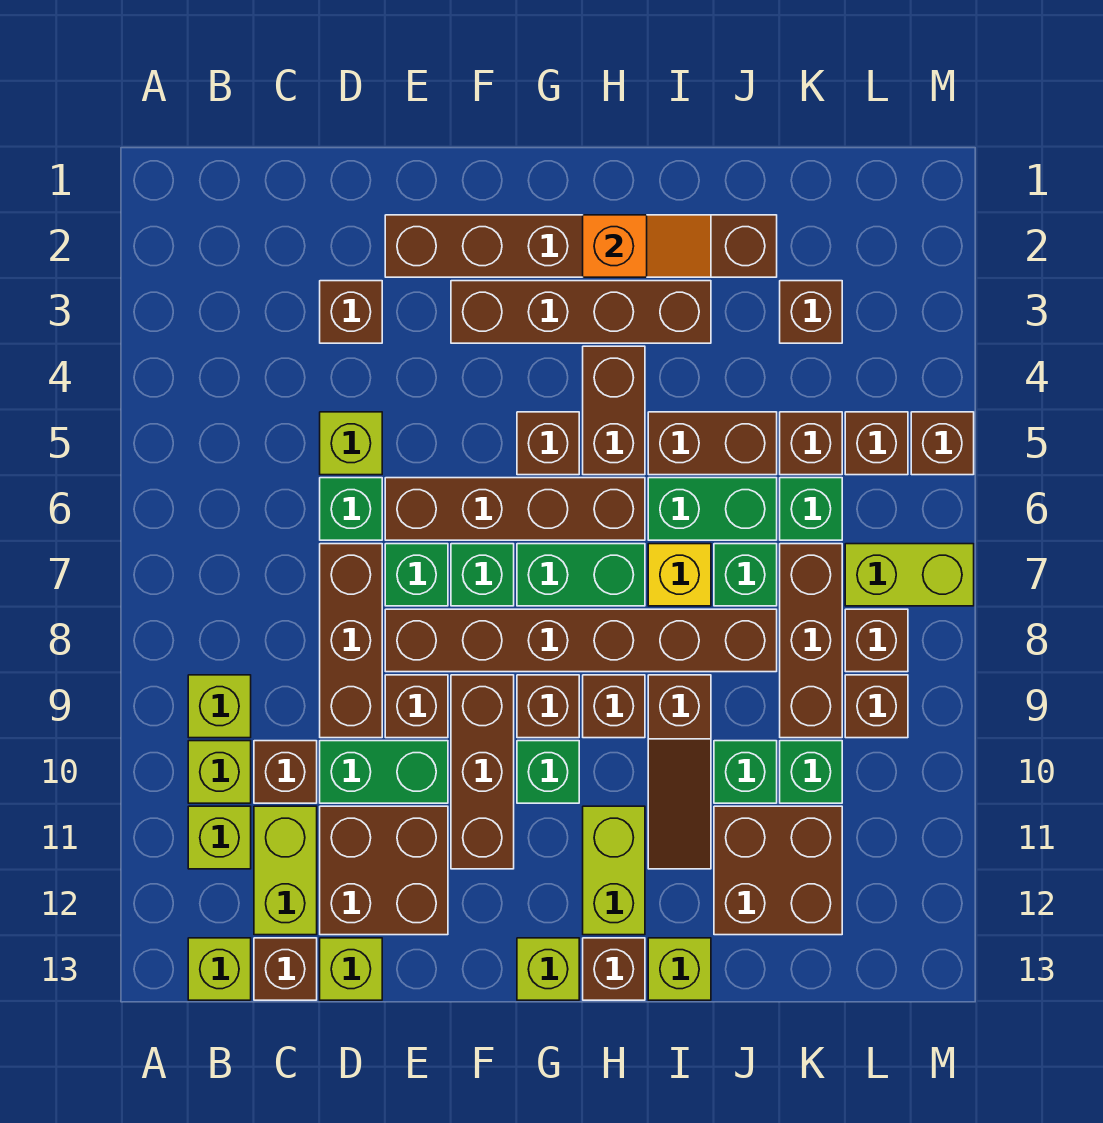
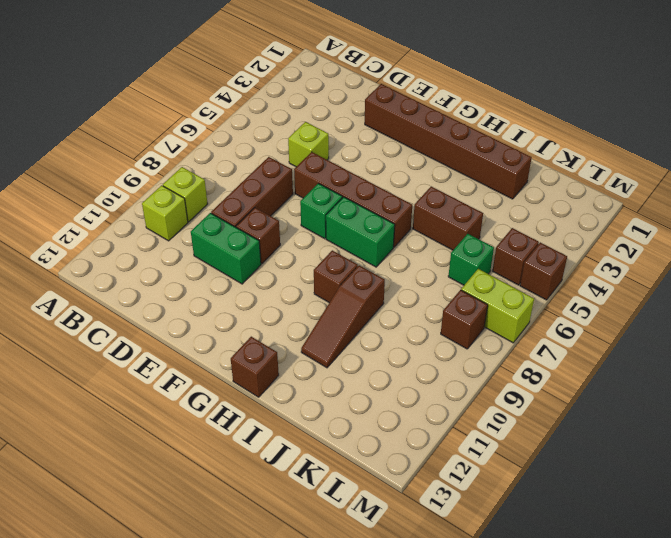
none -> lime brick B11 level 1
none -> lime brick B13 level 1
none -> brown brick C10 level 1
none -> lime brick C11:C12 level 1

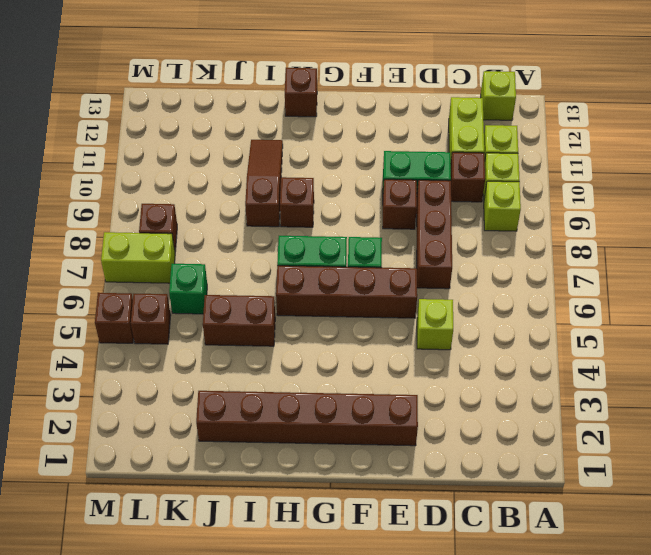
none -> brown brick C13 level 1
none -> brown brick D3 level 1
none -> green brick D6 level 1
none -> brown brick D11:E12 level 1

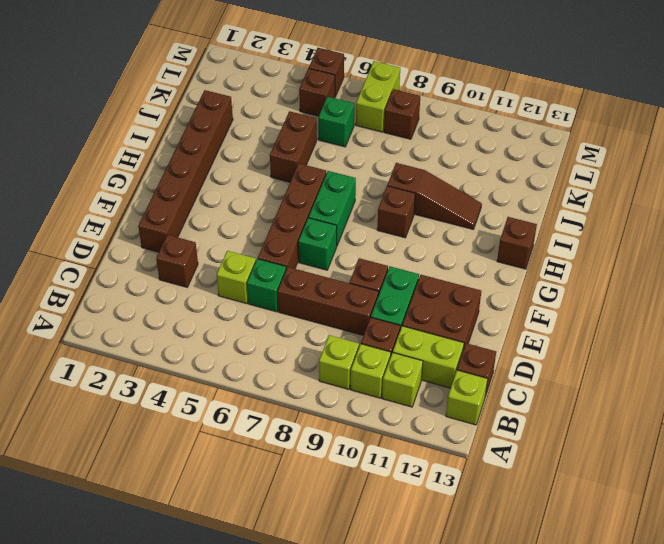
none -> lime brick D13 level 1
none -> green brick E7 level 1
none -> brown brick E8:J8 level 1
none -> brown brick F3:I3 level 1

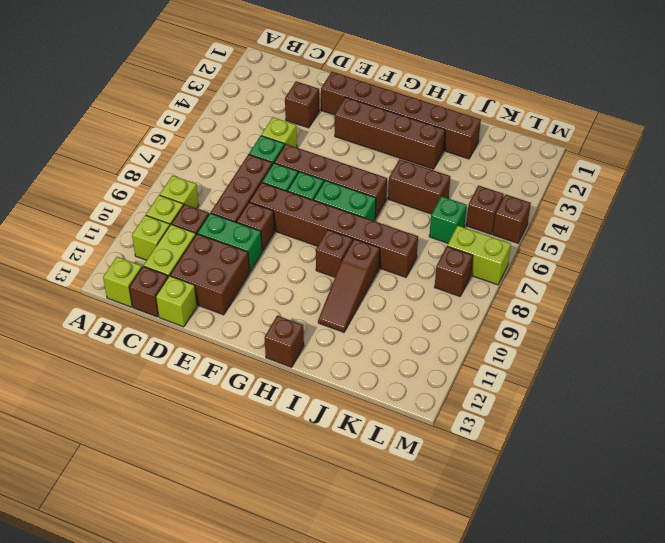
none -> brown brick F9:F11 level 1
none -> brown brick G5 level 1
none -> brown brick G9 level 1
none -> green brick G10 level 1

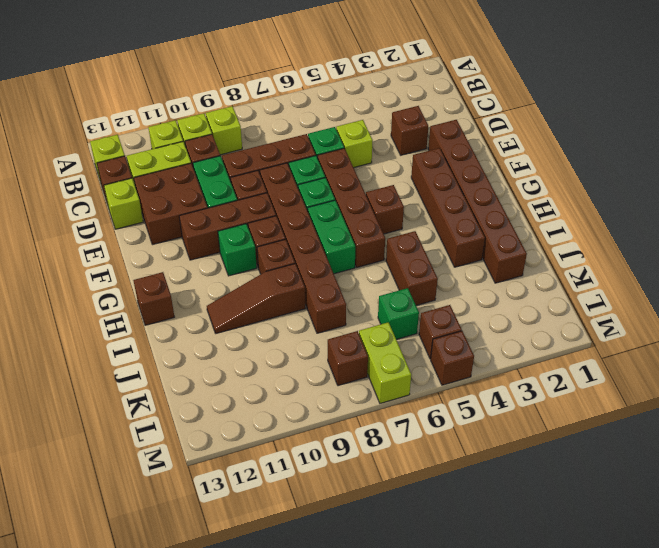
none -> lime brick G13 level 1
none -> brown brick H4:H5 level 1
none -> lime brick H11:H12 level 1
none -> green brick I6:J6 level 1

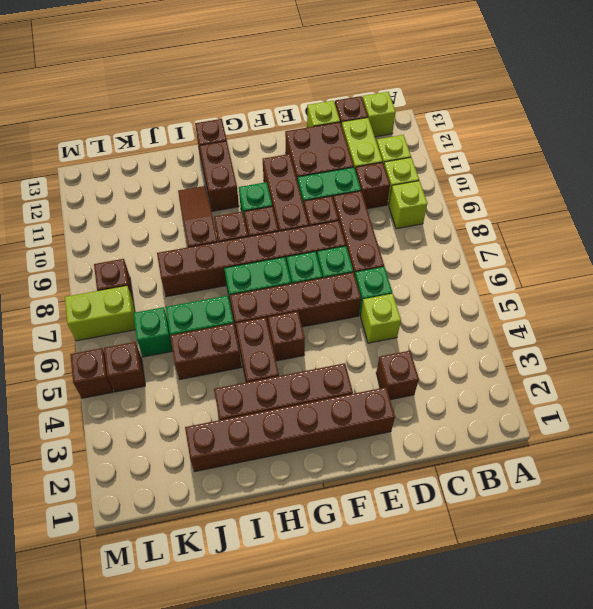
brown brick H11:H12 level 1 -> lime brick H11:H12 level 1
none -> lime brick G13 level 1
none -> yellow brick I7 level 1
none -> lime brick I13 level 1
none -> green brick J7 level 1

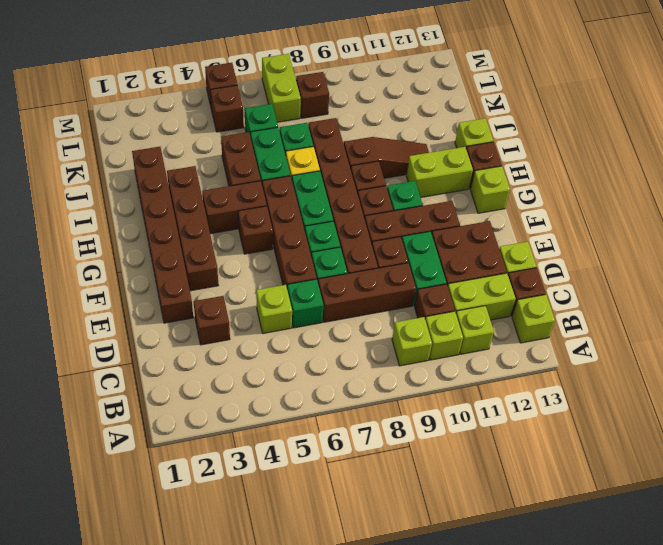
none -> green brick J10 level 1
none -> brown brick J11:K12 level 1
none -> brown brick K3 level 1
none -> brown brick K5 level 1

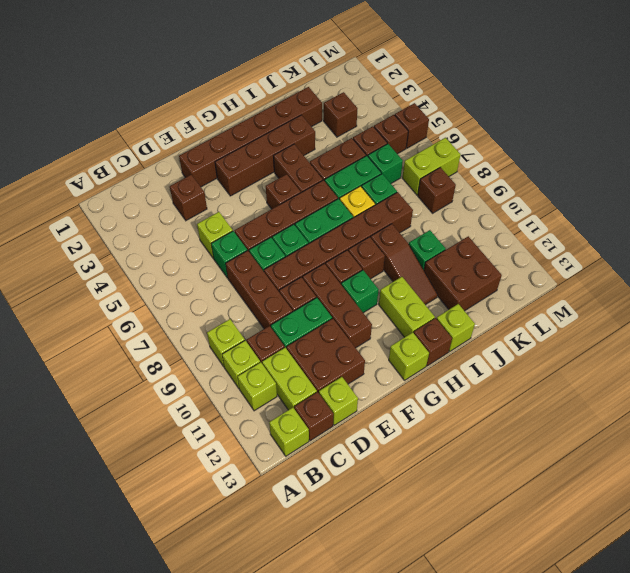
none -> brown brick K7:K9 level 1
none -> green brick K10 level 1
none -> brown brick L9 level 1
none -> orange slope H2:I2 level 2 top H

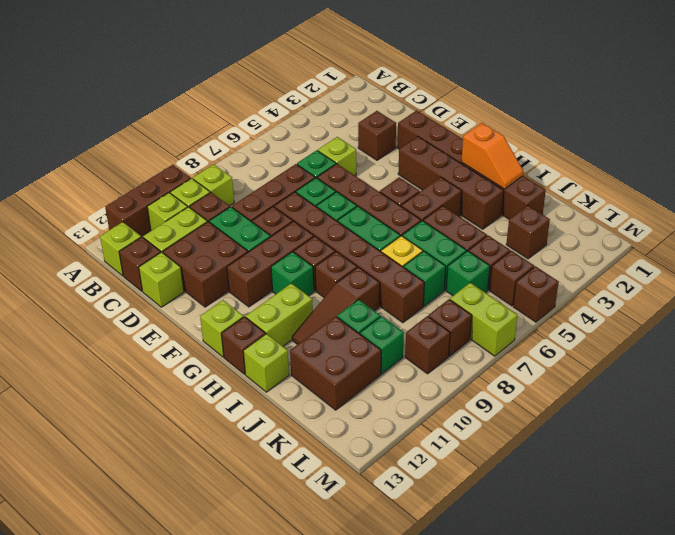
brown brick A10:A12 level 1 -> brown brick K7:K9 level 1

